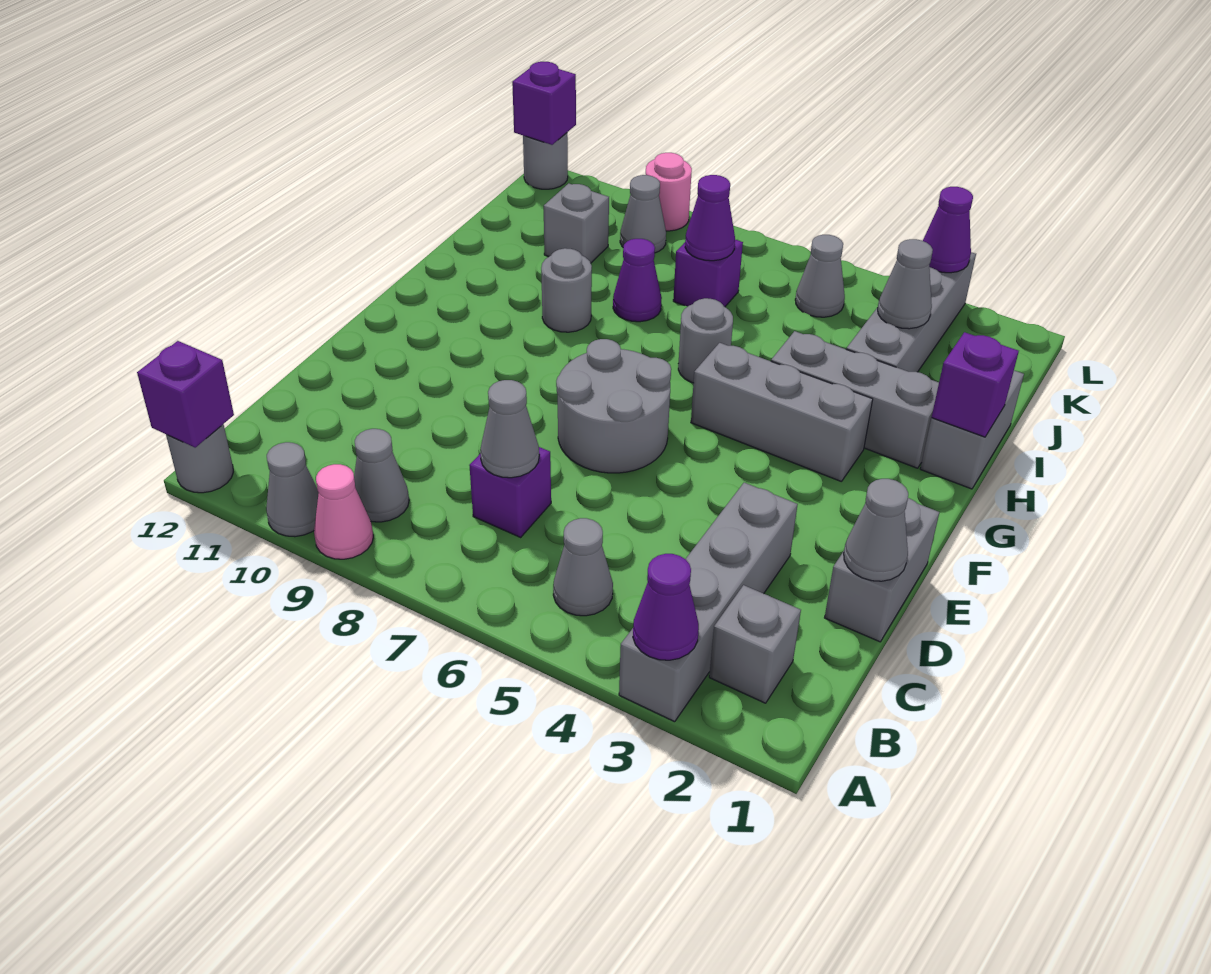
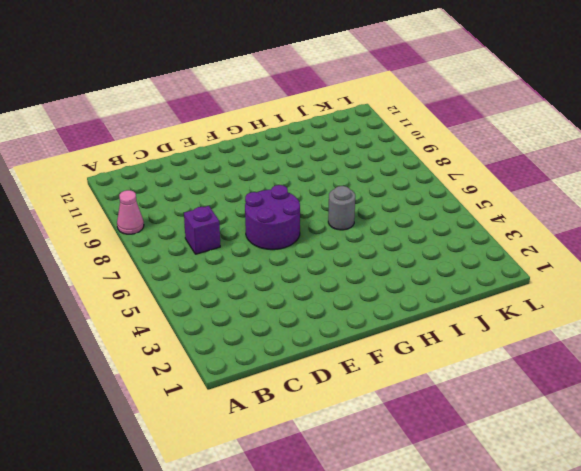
purple round brick E6:F7 level 1 -> grey round brick E6:F7 level 1
none -> grey brick A3:D3 level 1
none -> grey cone A10 level 1
none -> grey round brick A12 level 1
none -> grey brick B2 level 1

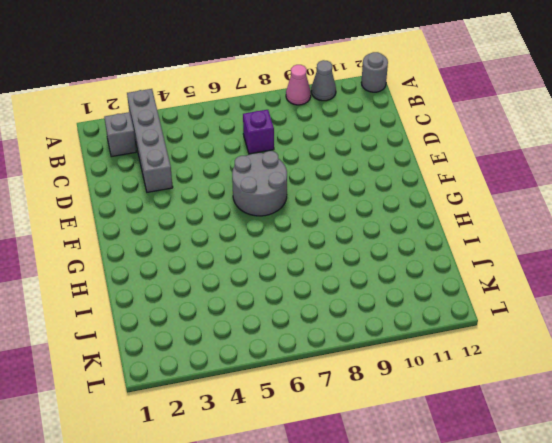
none -> grey cone B5 level 1
none -> grey cone B9 level 1
none -> grey brick D1:E1 level 1
none -> grey brick G3:G5 level 1

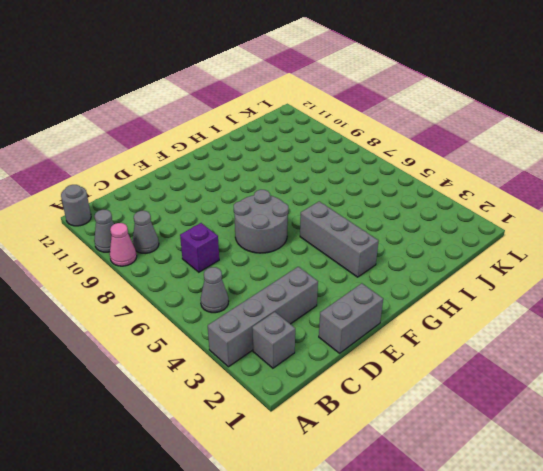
none -> grey brick H1:I1 level 1
none -> grey brick H2:H4 level 1
none -> grey round brick H6 level 1
none -> grey round brick H9 level 1

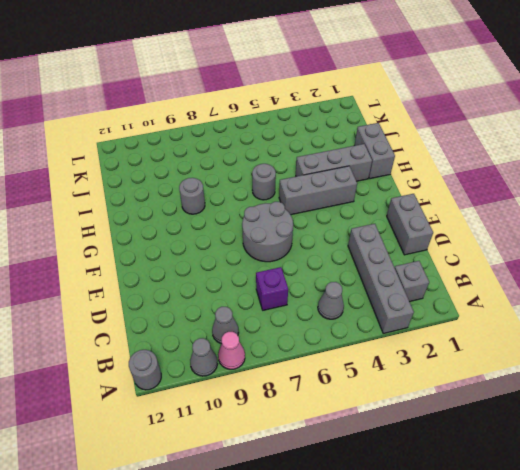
none -> grey brick I3:L3 level 1
none -> purple cone I8 level 1
none -> purple brick J7 level 1
none -> grey brick J10 level 1

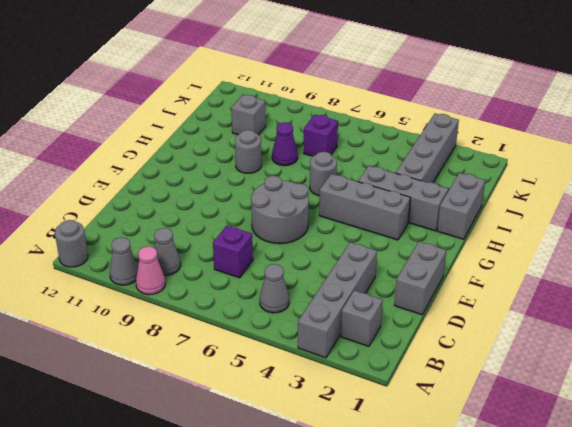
none -> grey cone K5 level 1
none -> grey cone K9 level 1
none -> pink round brick L9 level 1
none -> grey round brick L12 level 1

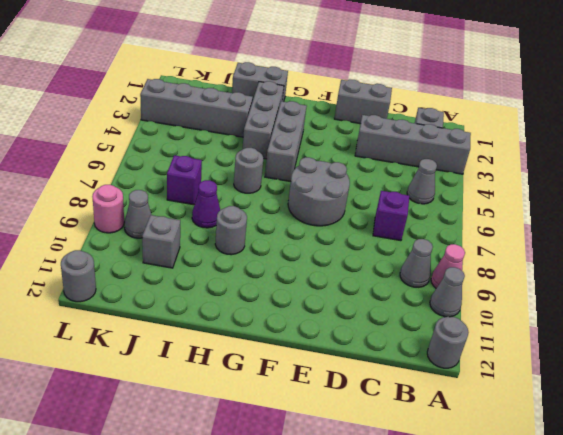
none -> grey cone K5 level 1
none -> purple cone A3 level 2
none -> purple brick A12 level 2
none -> grey cone C7 level 2

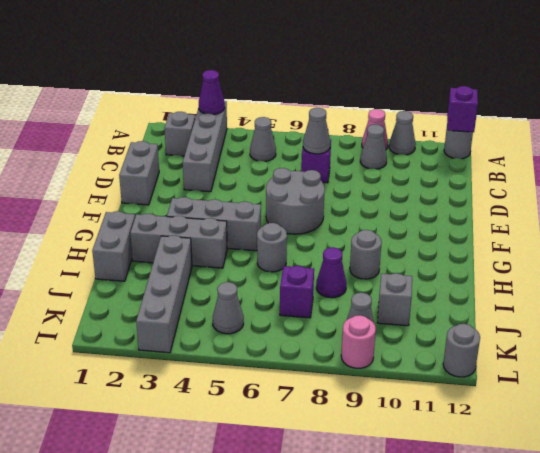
none -> grey cone D1 level 2
none -> purple brick H1 level 2
none -> grey cone J3 level 2
none -> purple cone J7 level 2

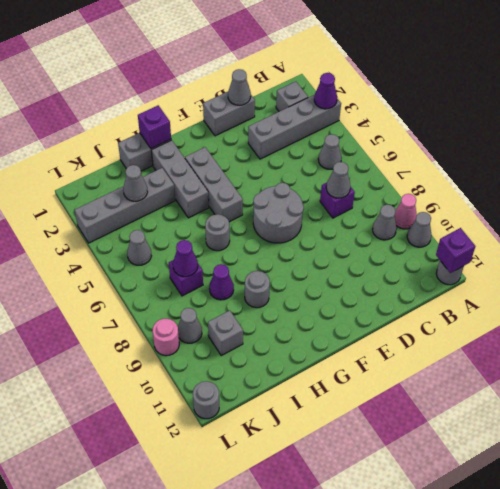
none -> purple cone L3 level 2
none -> purple brick L12 level 2

